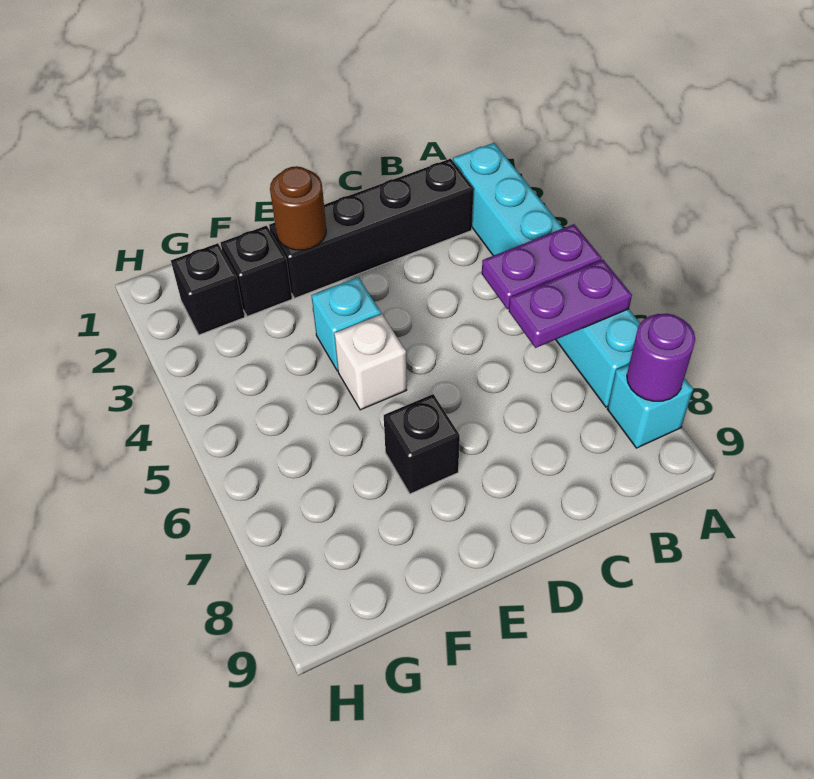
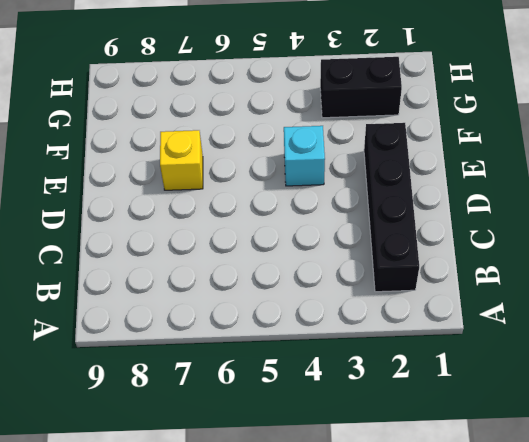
yellow brick E7 level 1 -> black brick E7 level 1
black brick G2:G3 level 1 -> black brick G2 level 1
none -> cyan brick A2:A7 level 1
none -> cyan brick A8 level 1
none -> white brick E5 level 1

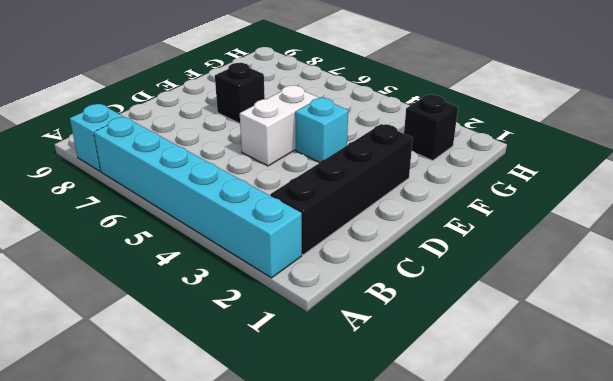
white brick D5:E5 level 1 -> white brick E5 level 1
none -> black brick F2 level 1
none -> purple plate A5:B5 level 2
none -> purple plate A6:B6 level 2

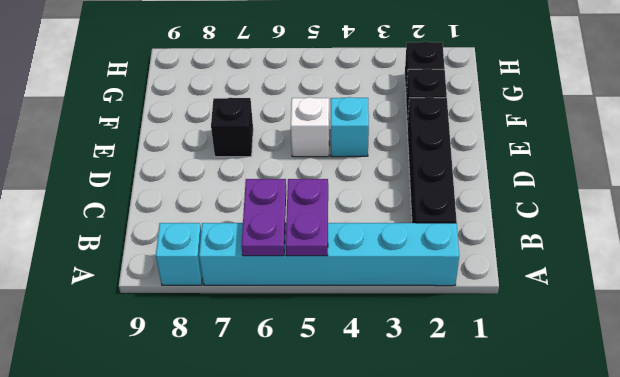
none -> purple round brick A8 level 2
none -> brown round brick E2 level 2

